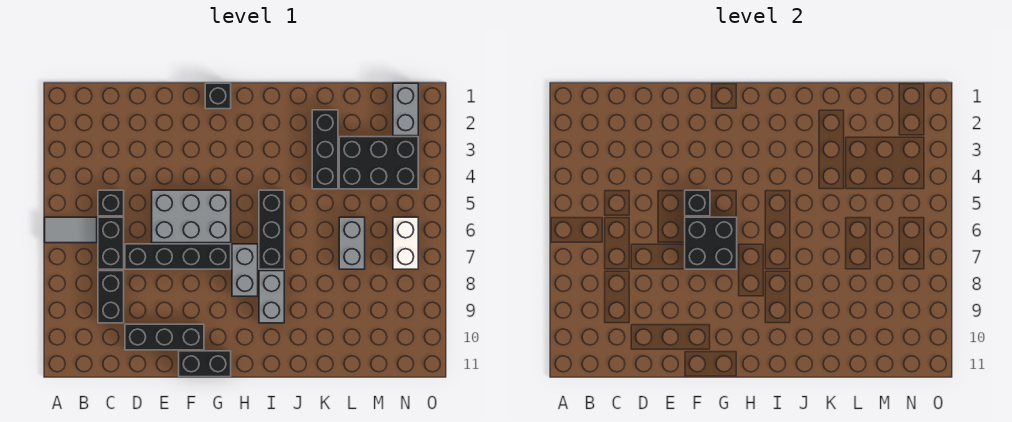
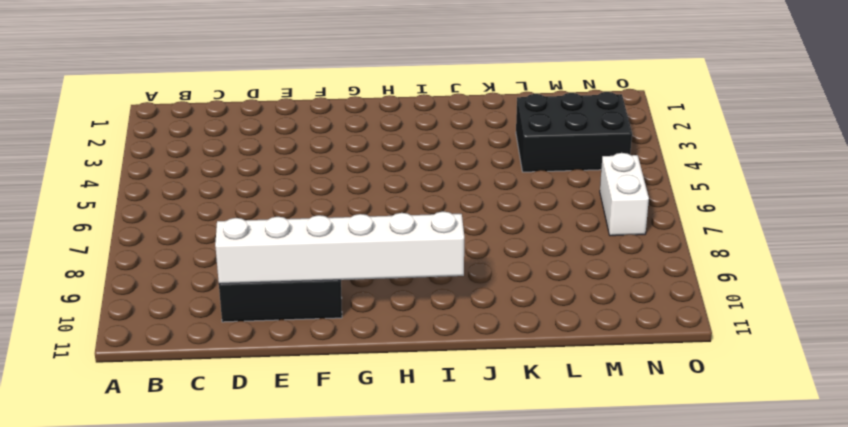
white brick D10:I10 level 2 -> none
none -> grey tile A6:B6 level 1
none -> black brick C5 level 1
none -> black brick C6:C7 level 1

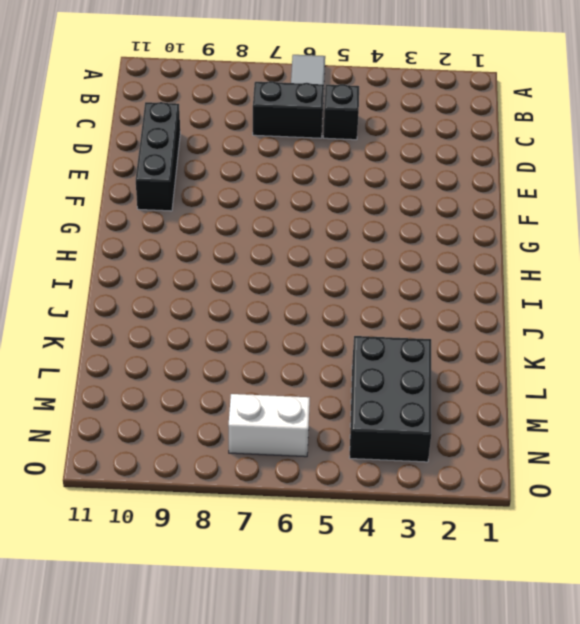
none -> black brick C8:C9 level 1
none -> black brick D7:G7 level 1
none -> grey brick E5:G6 level 1

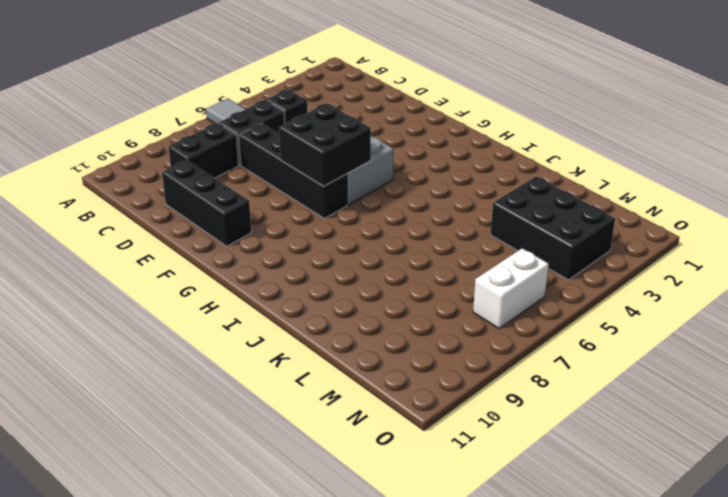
none -> black brick F11:G11 level 1
none -> black brick G1 level 1
none -> grey brick H7:H8 level 1

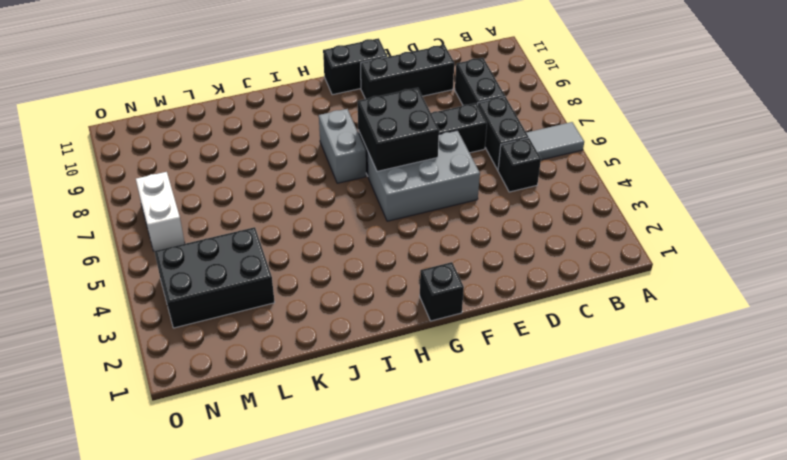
none -> black brick I5:I7 level 1
none -> grey brick I8:I9 level 1
none -> black brick K2:K4 level 1

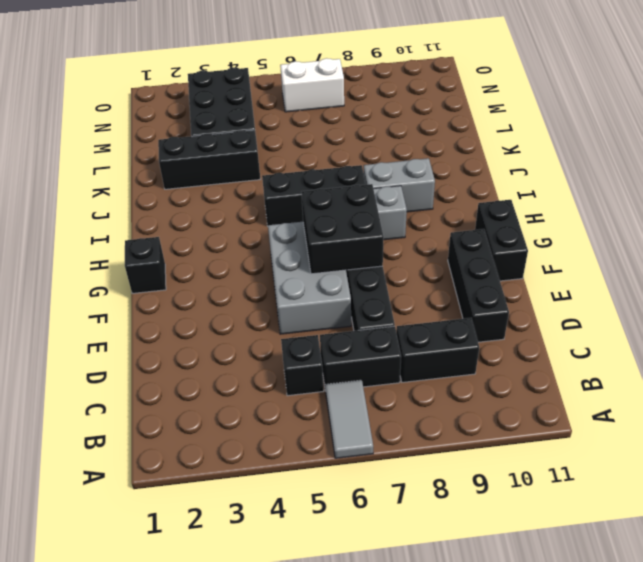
none -> grey brick L6:L7 level 1
none -> grey brick N1:N2 level 1
none -> black brick F5 level 2

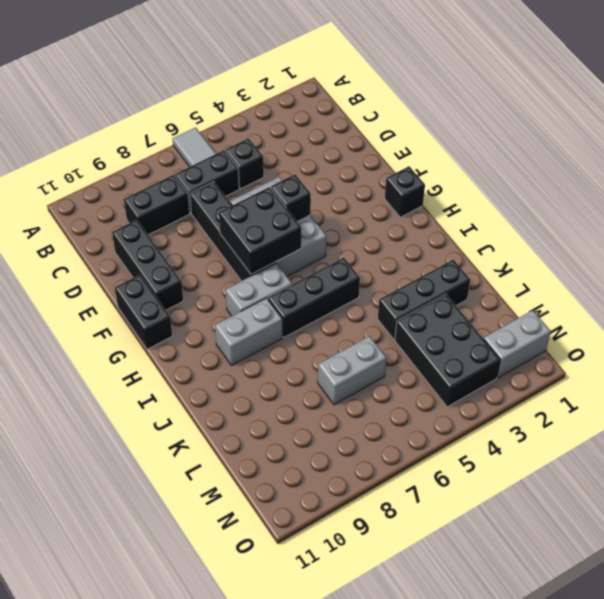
none -> white brick N6:N7 level 1

